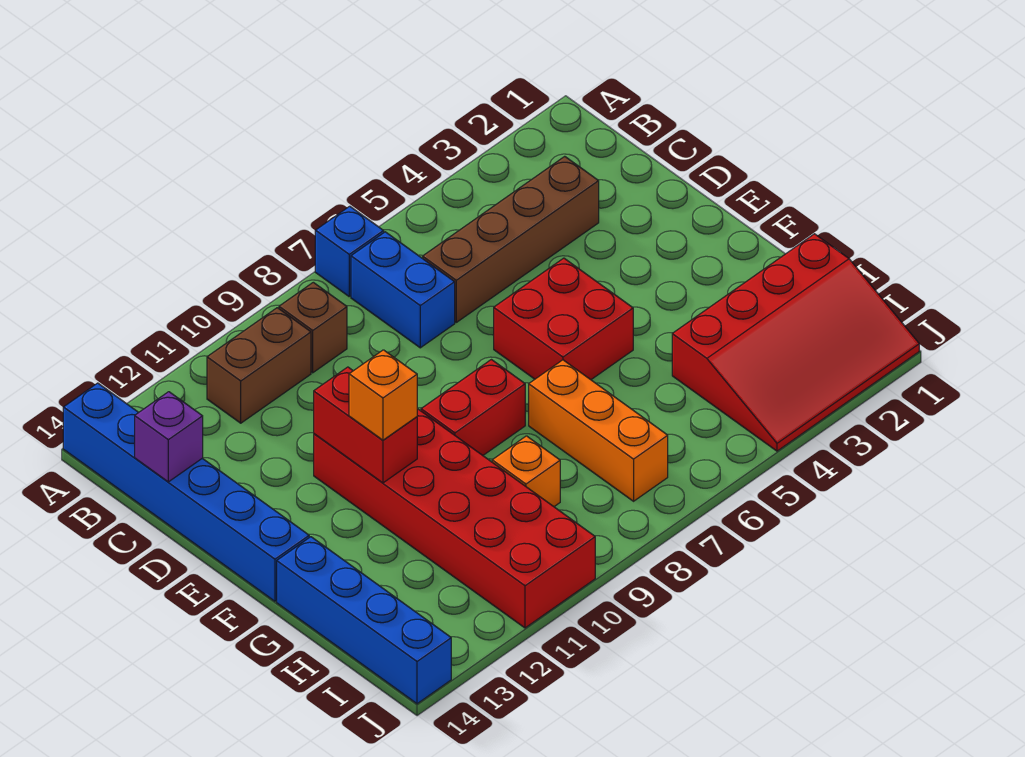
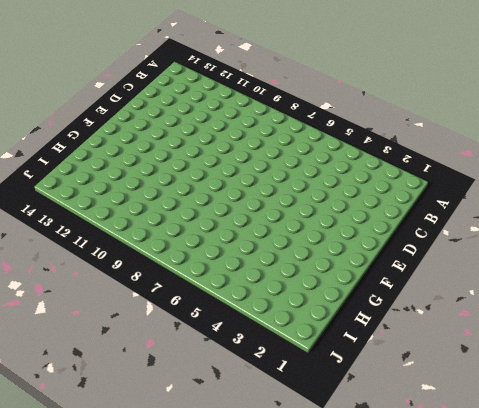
none -> blue brick A7 level 1
none -> blue brick A14:F14 level 1
none -> blue brick B7:C7 level 1

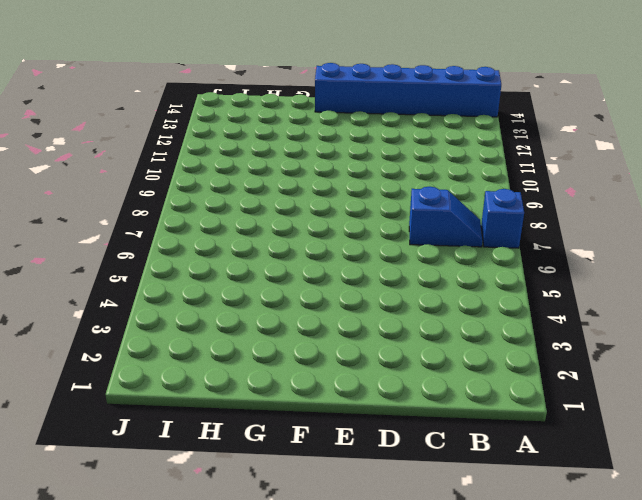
blue slope B7:C7 level 1 top C -> blue brick B7:C7 level 1
none -> brown brick B9 level 1
none -> brown brick B10:B11 level 1
none -> brown brick C3:C6 level 1

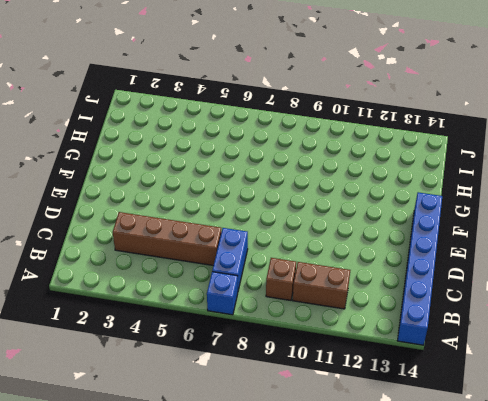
none -> red brick E5:F6 level 1
none -> red brick E10:J11 level 1
none -> red brick F8:F9 level 1

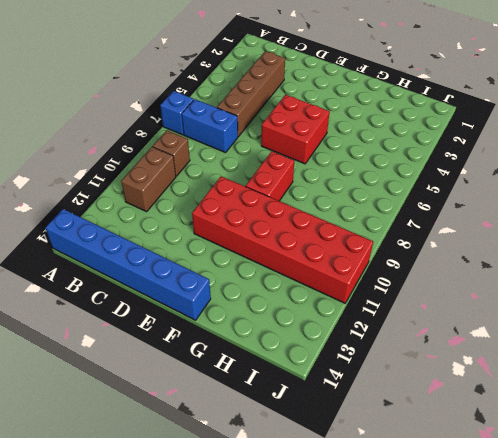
none -> orange brick G7:I7 level 1
none -> blue brick G14:J14 level 1
none -> red slope H1:J4 level 1 top H

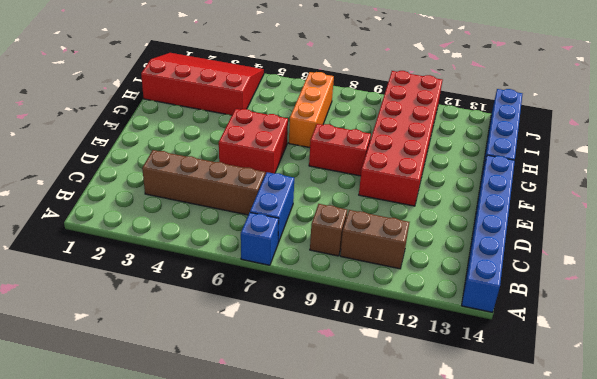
none -> orange brick H9 level 1
none -> purple brick C14 level 2
none -> red brick E11:F11 level 2

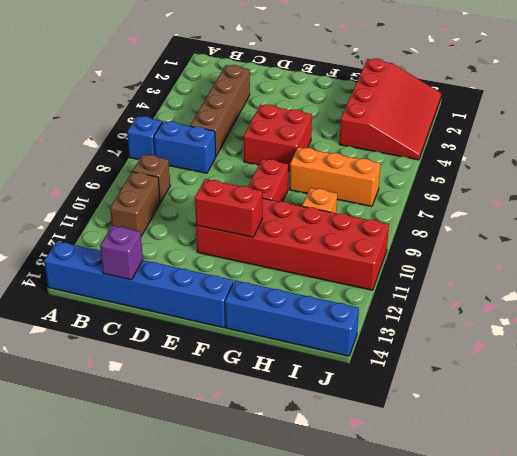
none -> orange brick F11 level 3

